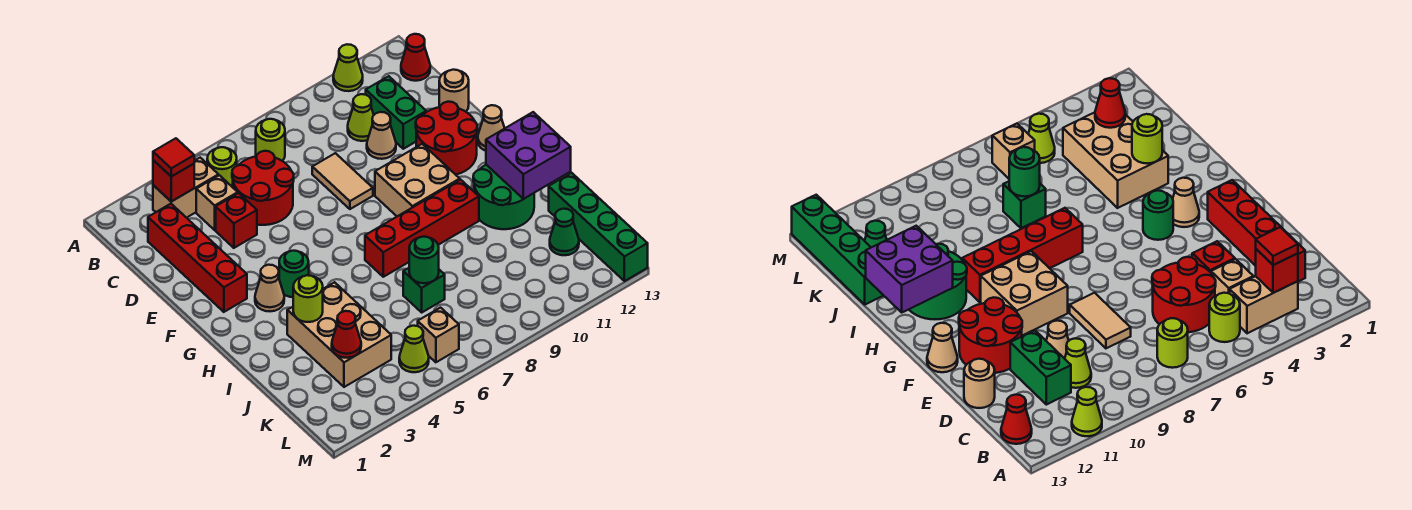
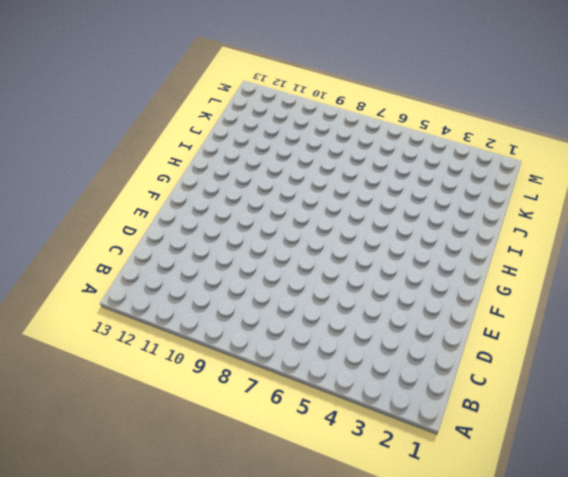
none -> lime cone A11 level 1
none -> tan brick B3:B4 level 1
none -> lime round brick B5 level 1
none -> lime round brick B7 level 1

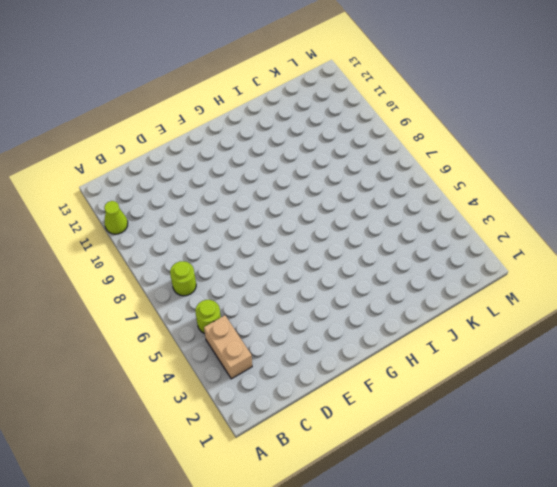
none -> red cone B13 level 1
none -> red brick C2:F2 level 1
none -> tan brick C4 level 1
none -> red round brick C5:D6 level 1

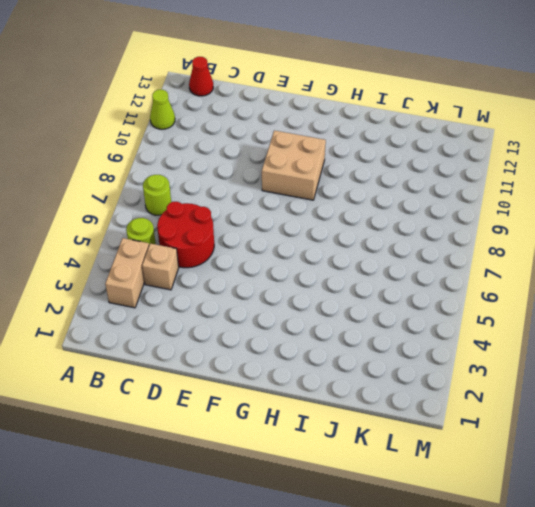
none -> red brick C2:F2 level 1
none -> lime cone C10 level 1
none -> green brick C11:D11 level 1
none -> red brick D4 level 1

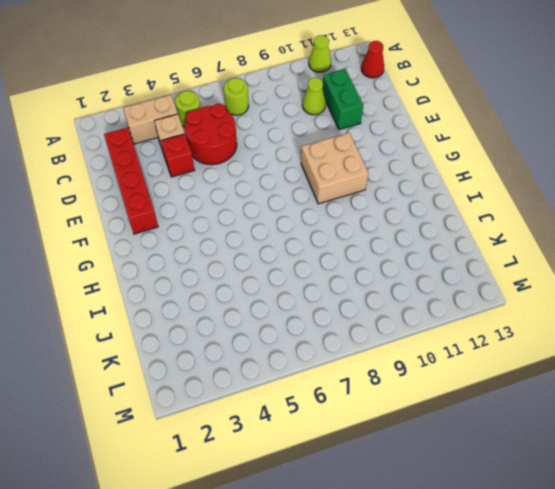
none -> tan tile D8:E8 level 1
none -> tan cone D10 level 1
none -> tan round brick D13 level 1
none -> red round brick E11:F12 level 1

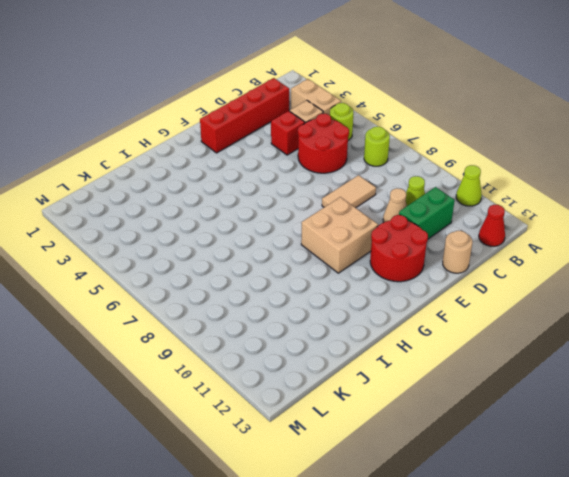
none -> tan cone F13 level 1
none -> tan cone G3 level 1
none -> green round brick G4 level 1
none -> red brick H7:H10 level 1

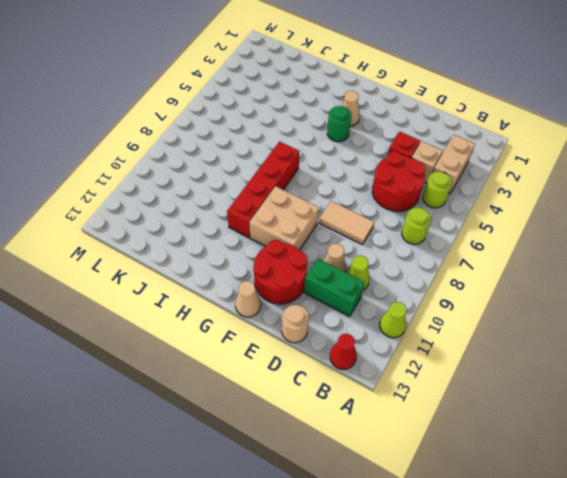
none -> red brick C2:F2 level 1
none -> green round brick H11:I12 level 1
none -> tan brick I3:K4 level 1
none -> green brick J7 level 1

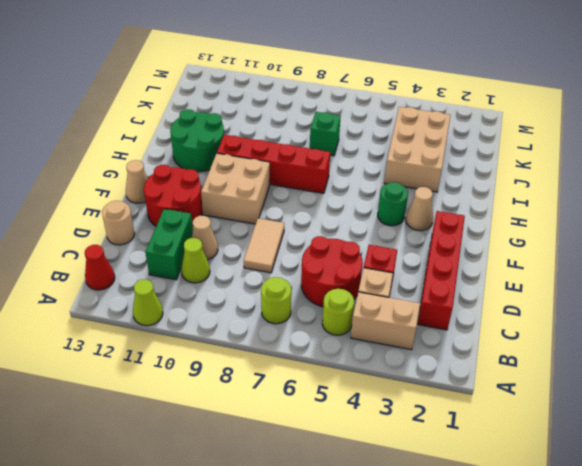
none -> green brick J13:M13 level 1
none -> green cone K12 level 1
none -> lime cone L5 level 1
none -> tan brick L6 level 1

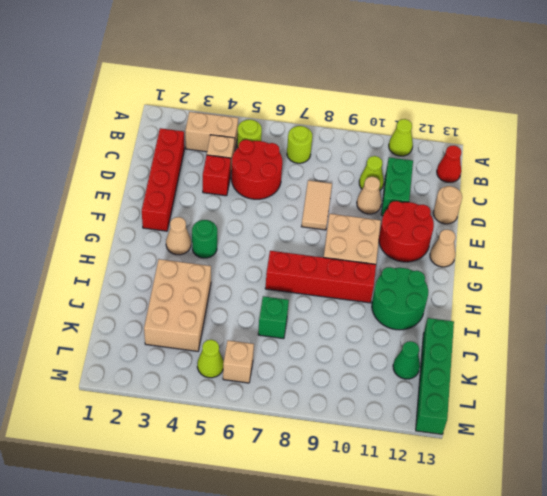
none -> red brick B3 level 2
none -> purple brick H12:I13 level 2
none -> lime round brick I3 level 2
none -> green round brick J7 level 2

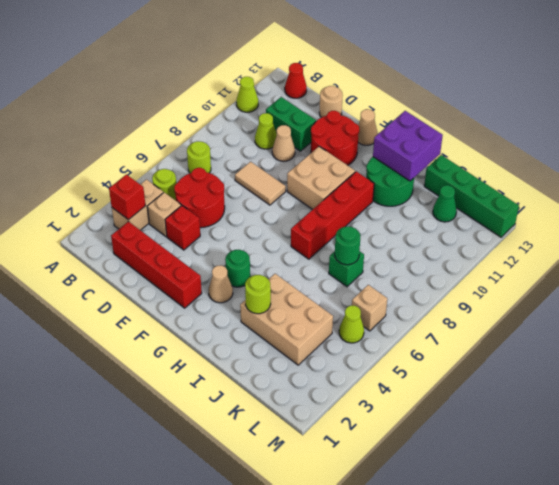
none -> red cone K3 level 2
none -> red tile B3 level 3

